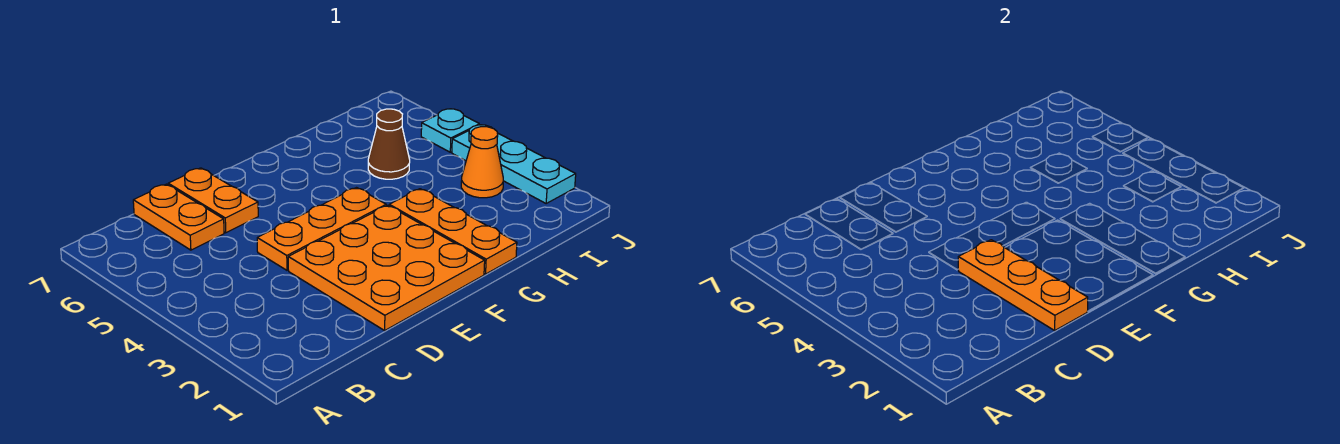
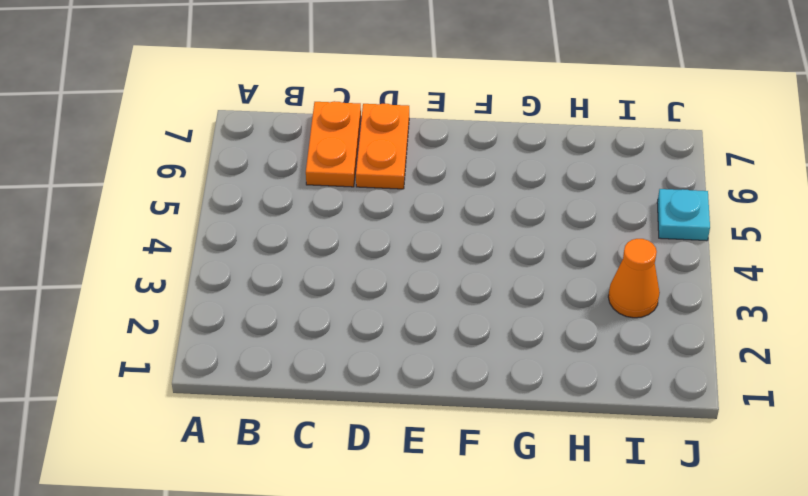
none -> orange plate D1:F3 level 1
none -> orange plate D4:F4 level 1

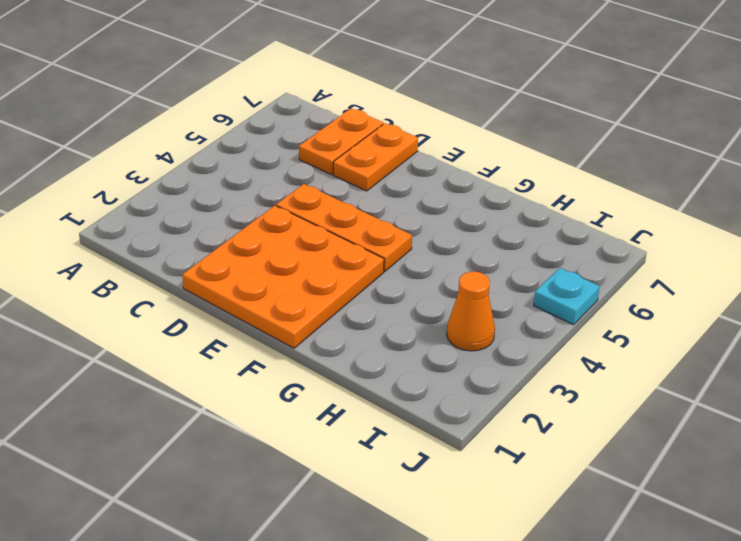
none -> orange plate G1:G3 level 1
none -> brown cone H5 level 1

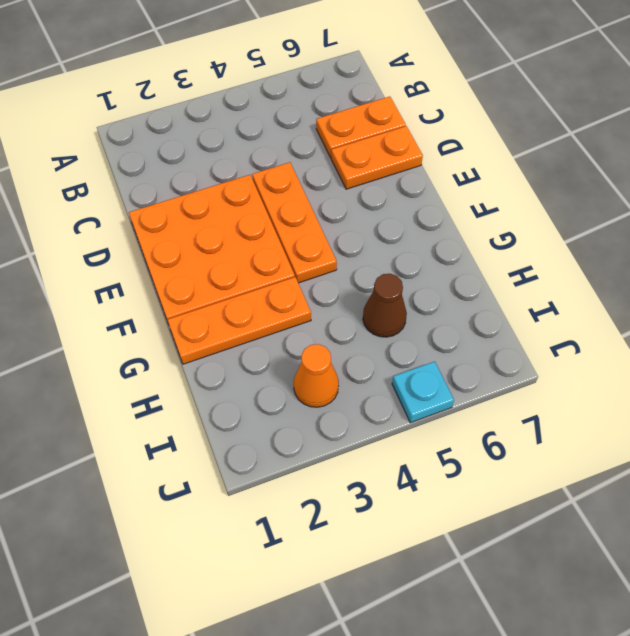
none -> cyan plate J2:J4 level 1
none -> orange plate D1:D3 level 2

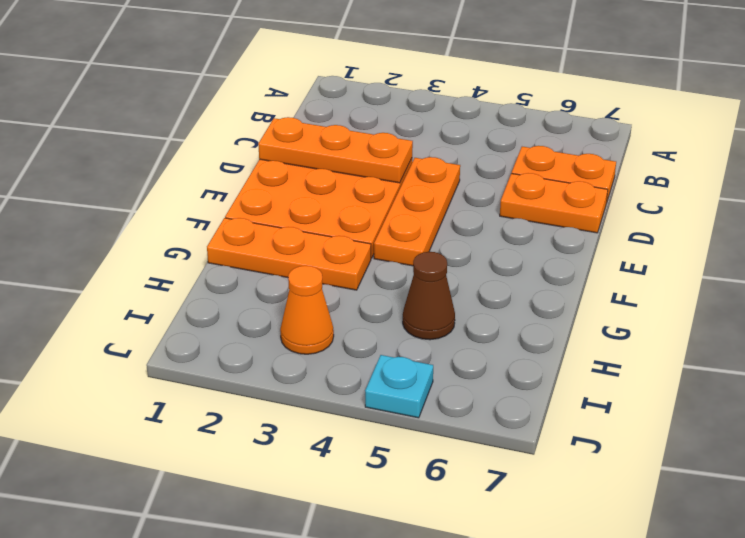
none -> cyan plate J2:J4 level 1

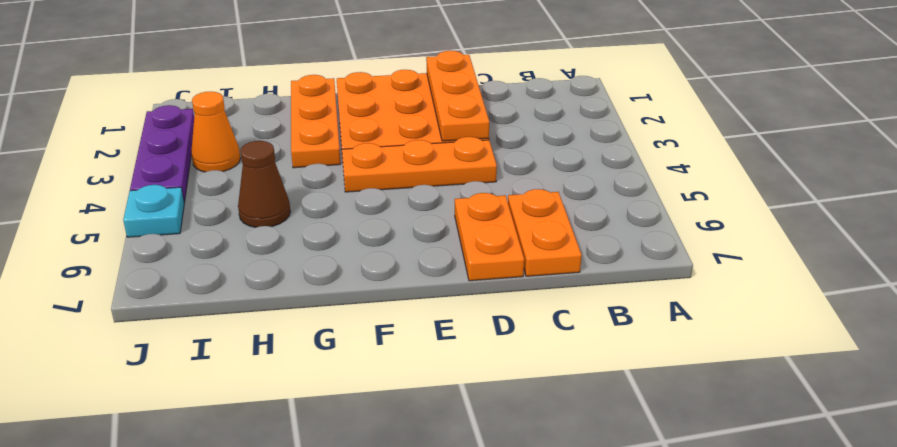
purple plate J2:J4 level 1 -> cyan plate J2:J4 level 1

